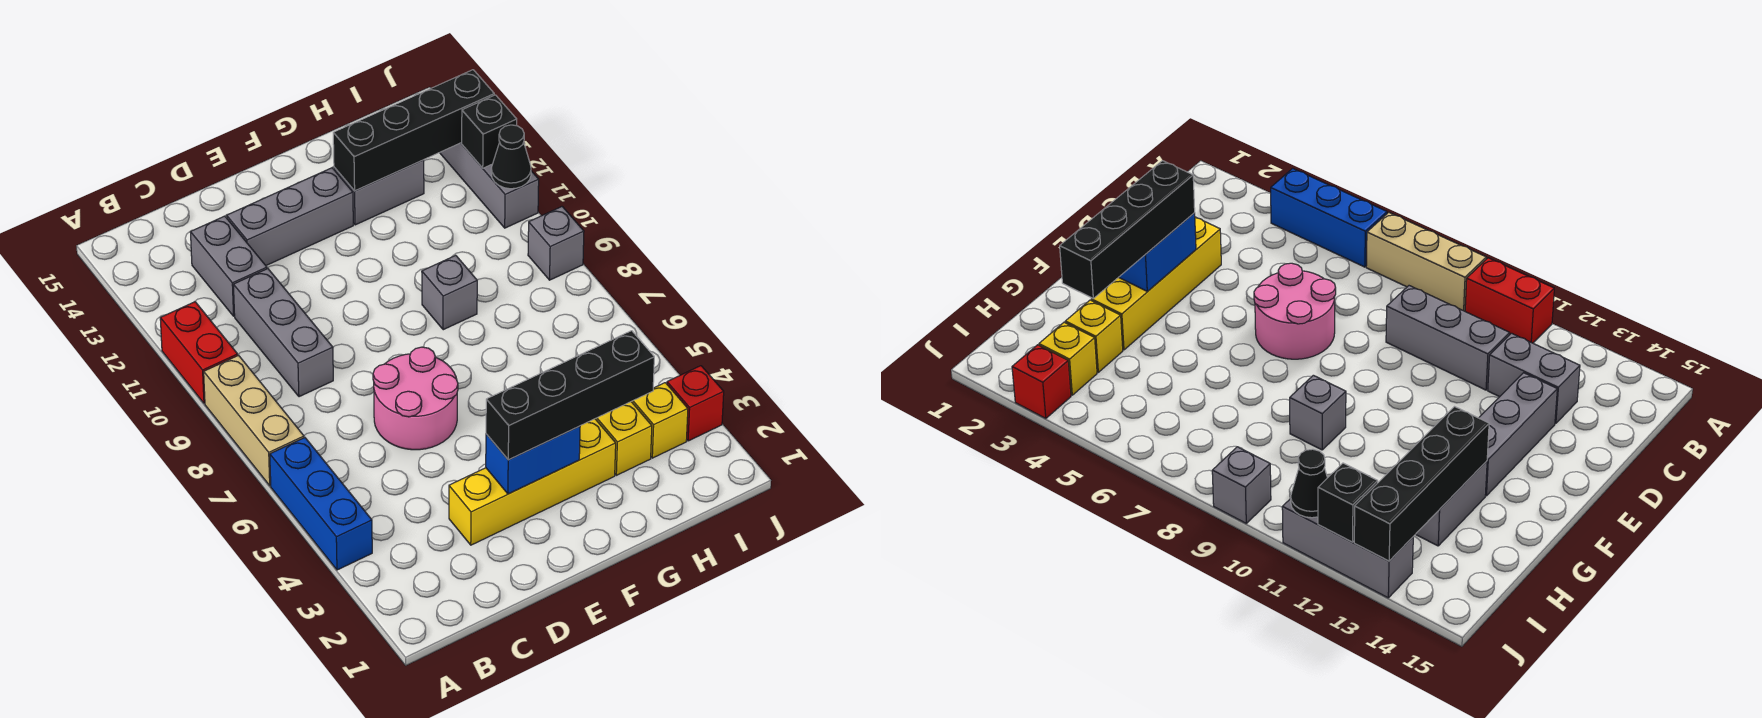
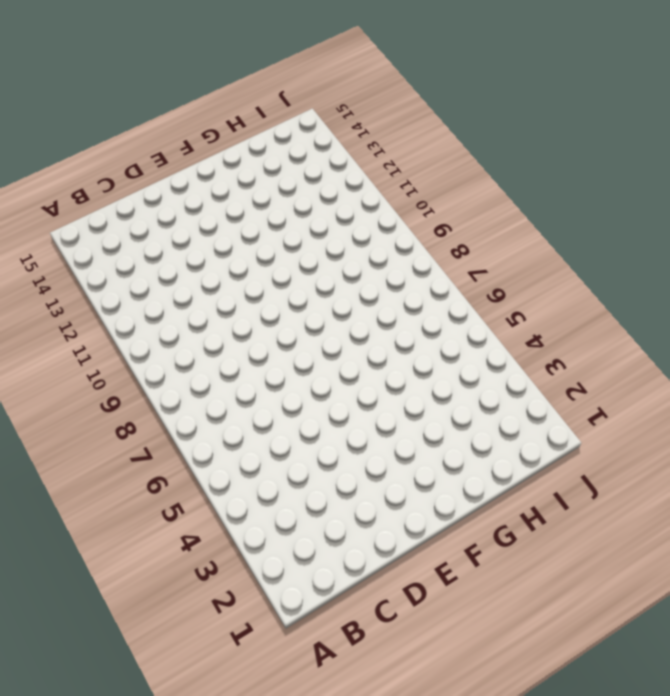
none -> blue brick A4:A6 level 1
none -> tan brick A7:A9 level 1
none -> red brick A10:A11 level 1

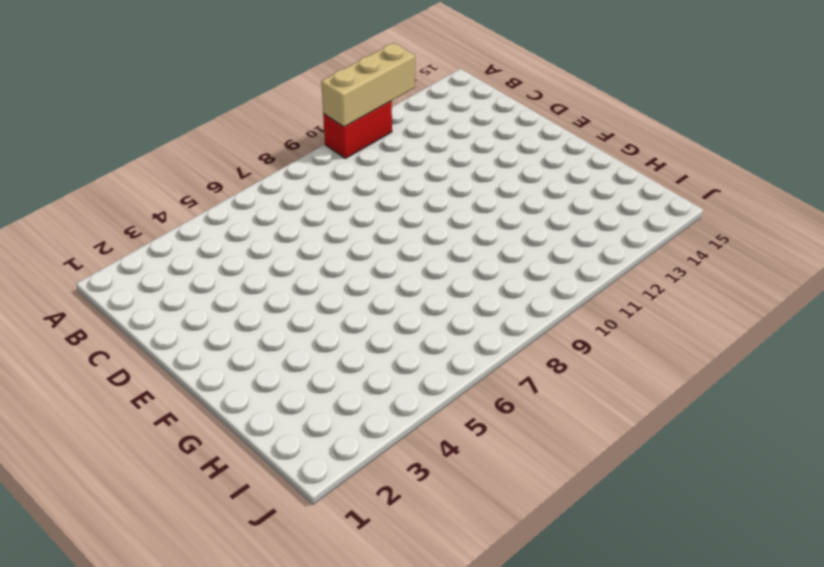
tan brick A10:A12 level 2 -> tan brick A7:A9 level 1
none -> blue brick A4:A6 level 1
none -> grey brick C9:C11 level 1
none -> grey brick C12:C13 level 1

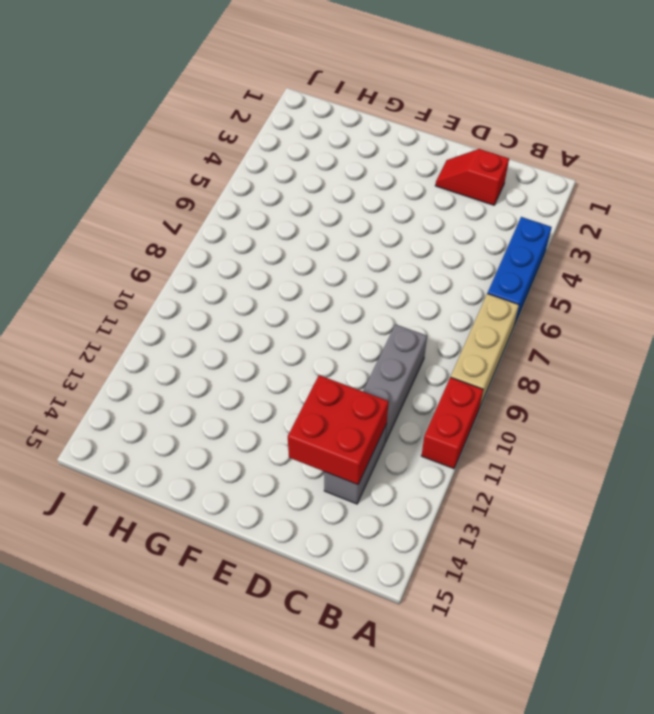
red slope C2:D2 level 1 top C -> none
red brick C12:D13 level 2 -> none
none -> yellow brick D3:G3 level 1
none -> pink round brick D6:E7 level 1
none -> grey brick D13:F13 level 1

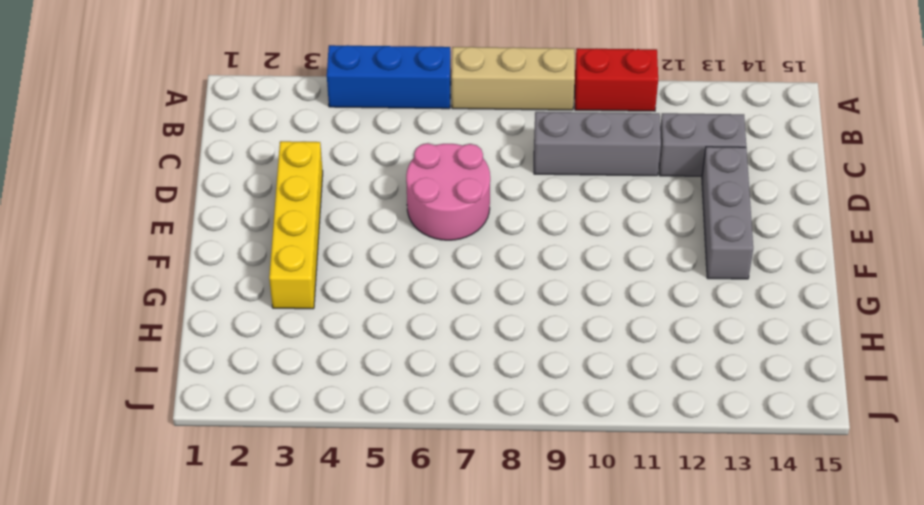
none -> grey brick G9 level 1
none -> grey brick G13:H13 level 1
none -> yellow brick H3 level 1

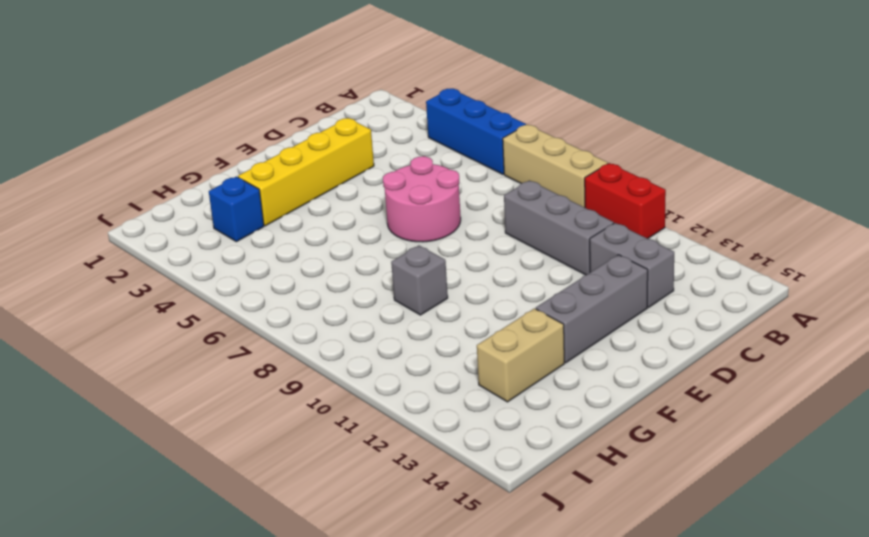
tan brick G13:H13 level 1 -> grey brick G13:H13 level 1
blue brick H3 level 1 -> yellow brick H3 level 1
none -> yellow brick I3 level 1
none -> red brick J3 level 1
none -> grey brick J9 level 1

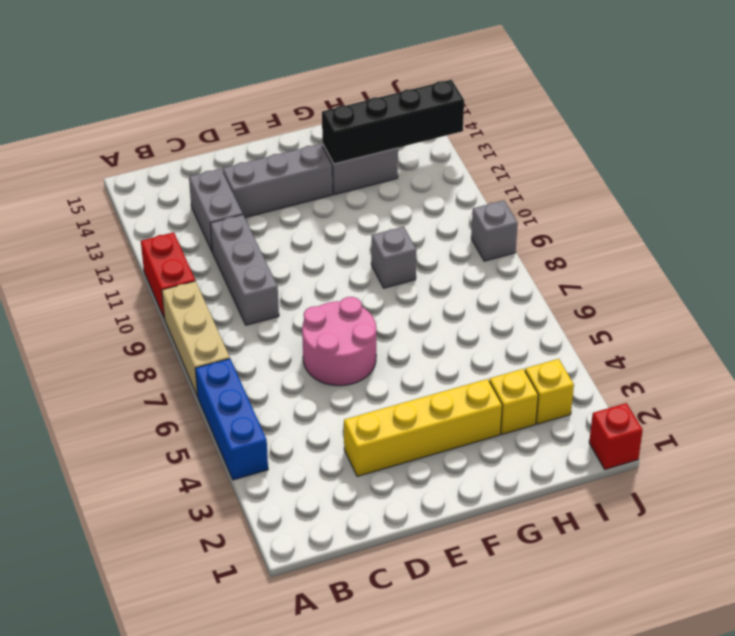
red brick J1 level 1 -> red brick J3 level 1
none -> grey brick J11:J13 level 1
none -> blue brick E3:F3 level 2
none -> black cone J11 level 2

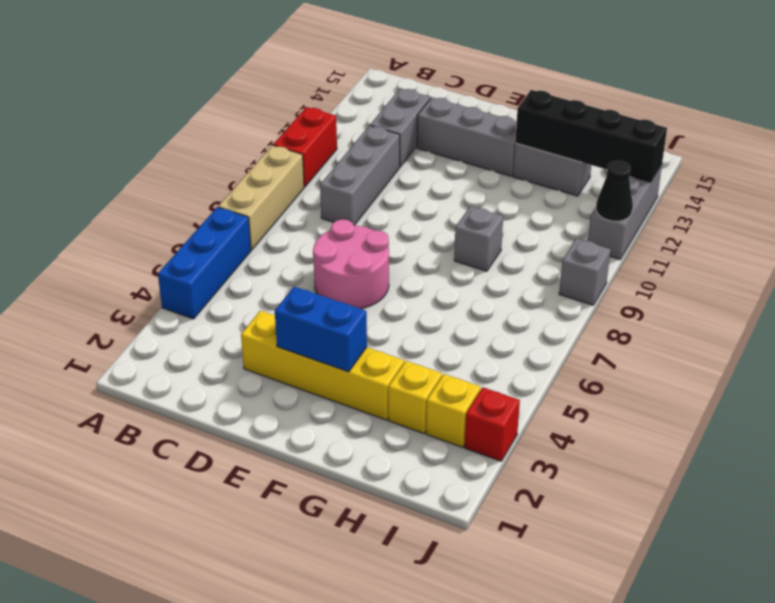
none -> black brick J12 level 2
none -> black brick E3:H3 level 3

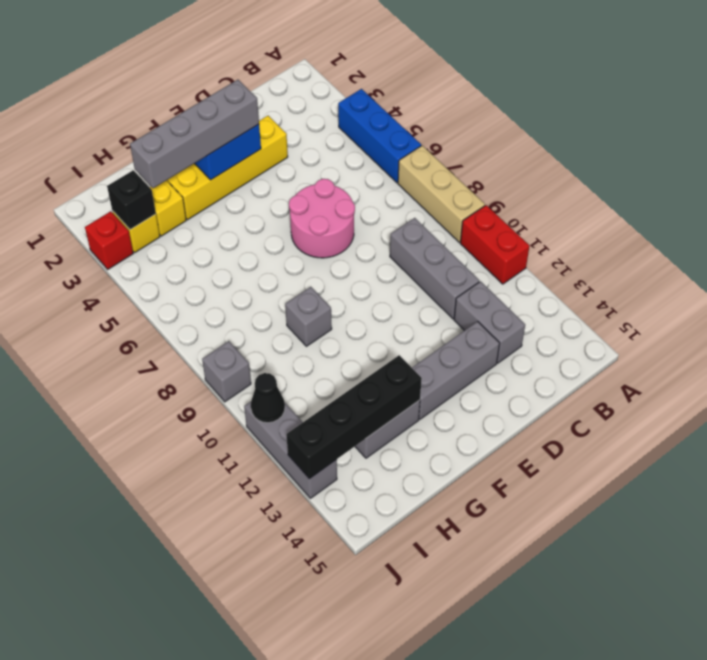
grey brick E3:H3 level 3 -> black brick E3:H3 level 3
black brick I3 level 2 -> black brick J12 level 2

